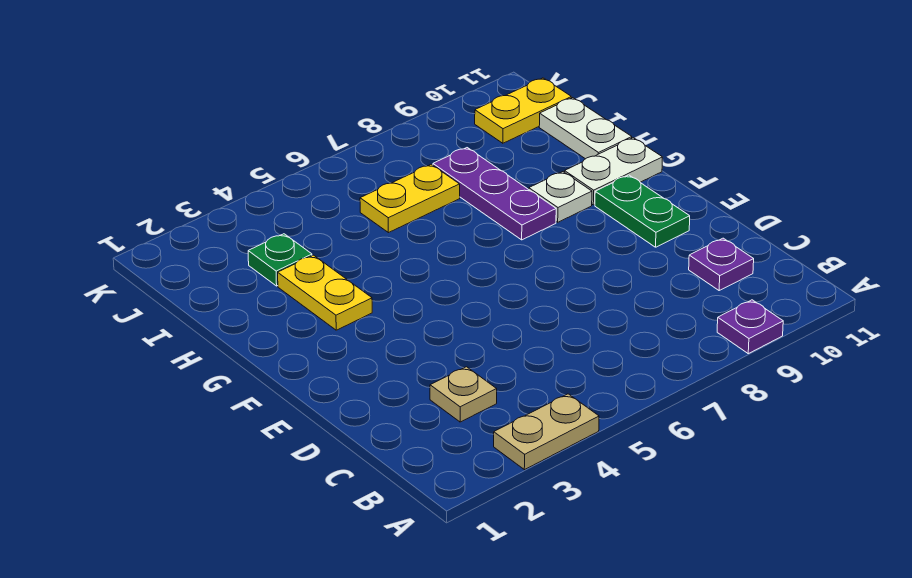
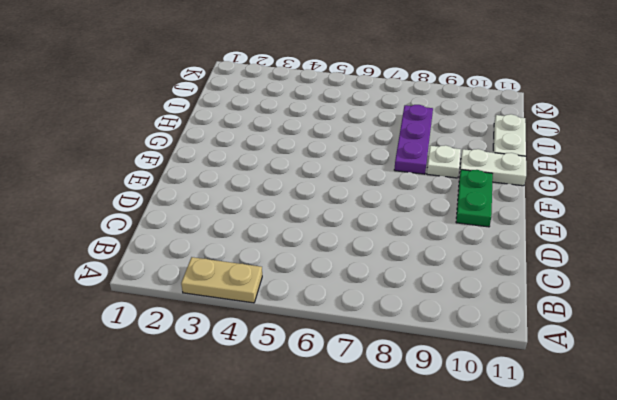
none -> purple plate A9 level 1
none -> tan plate C3 level 1
none -> purple plate C10 level 1

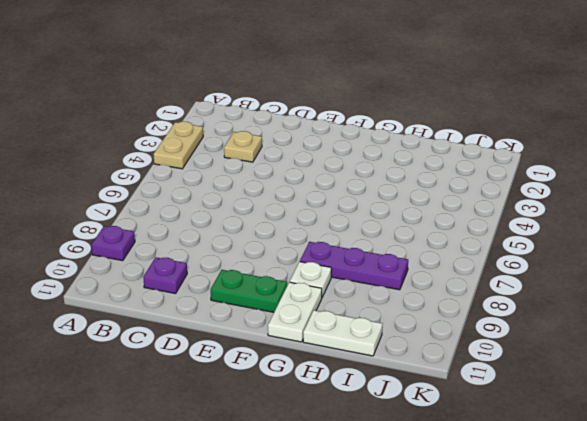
none -> yellow plate G3:H3 level 1
none -> green plate I3 level 1
none -> yellow plate I6:I7 level 1

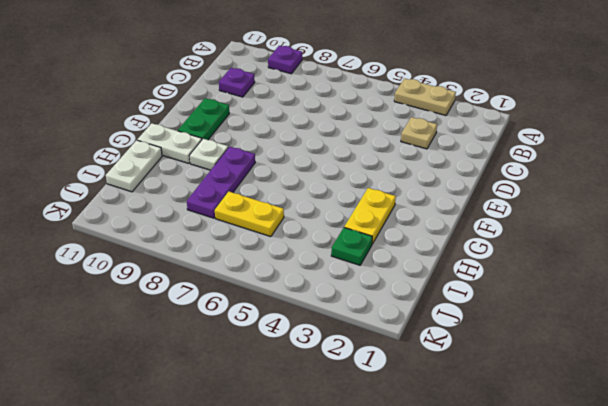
none -> yellow plate J10:J11 level 1

